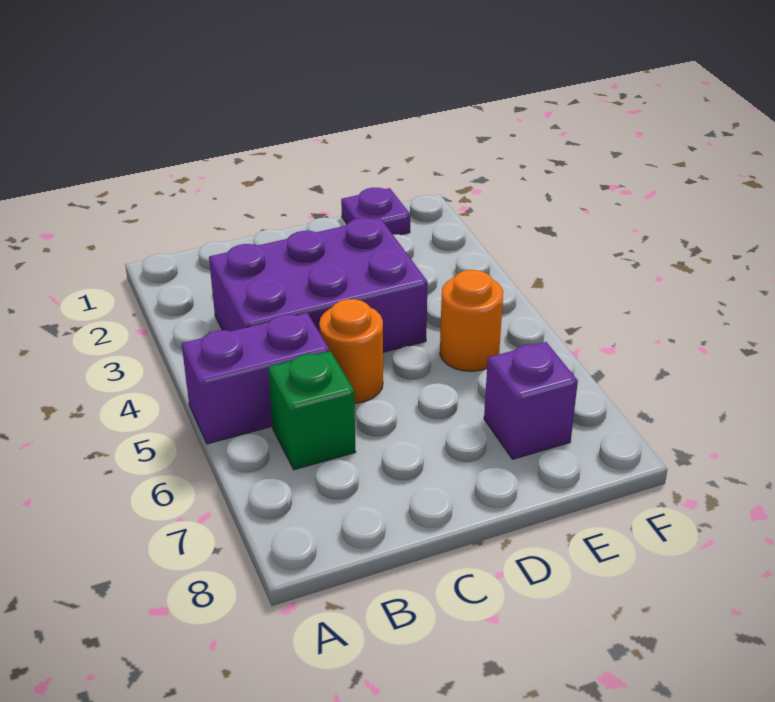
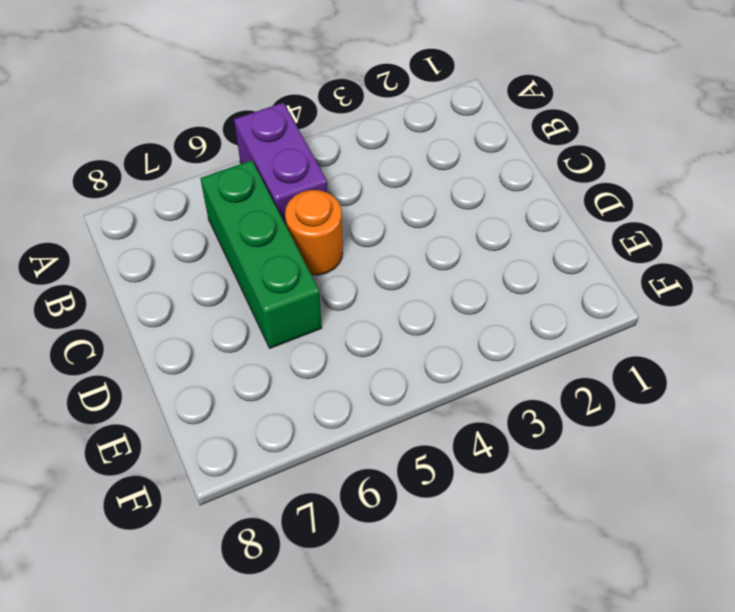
green brick B6:D6 level 1 -> green brick B6 level 1
none -> purple brick B3:D4 level 1
none -> purple plate E1 level 1

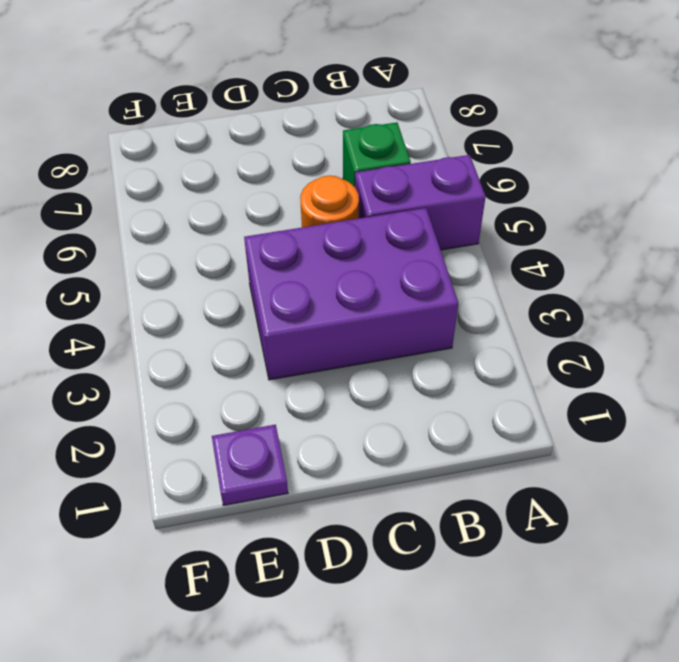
none -> orange round brick E5 level 1
none -> purple brick E7 level 1

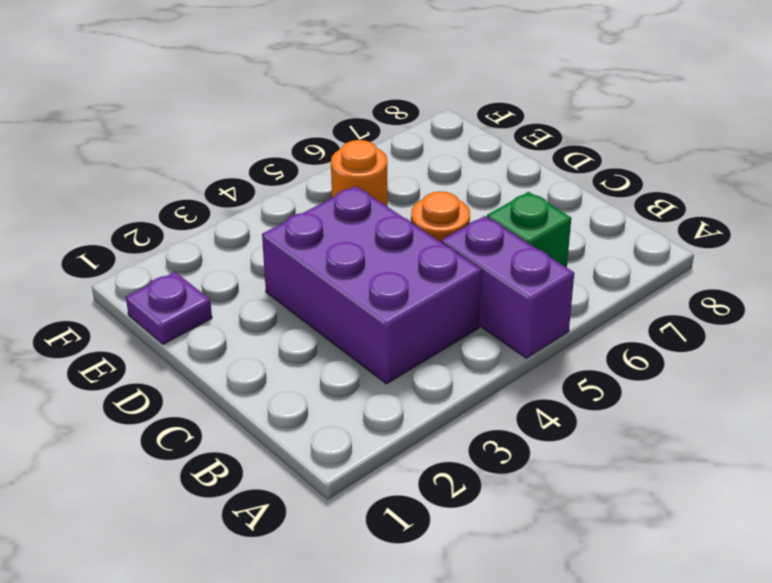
none -> purple brick E7 level 1

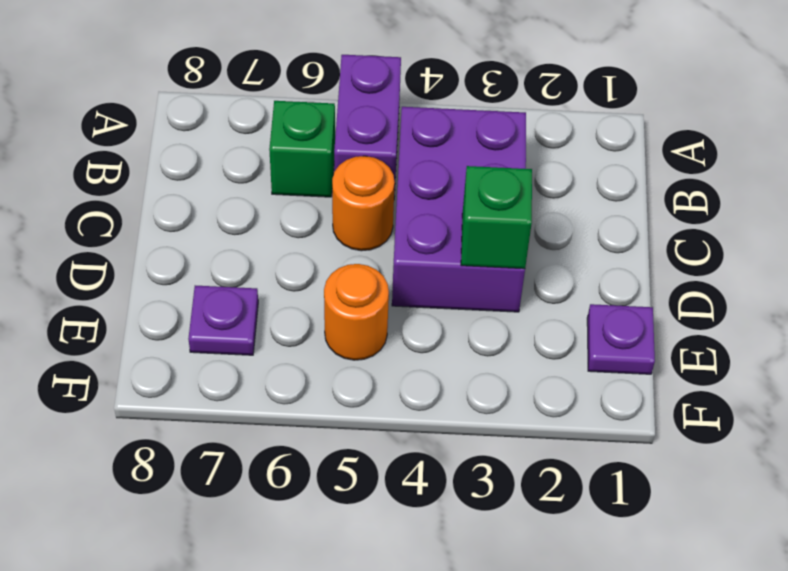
green brick D3 level 2 -> none
purple plate E7 level 1 -> purple brick E7 level 1

